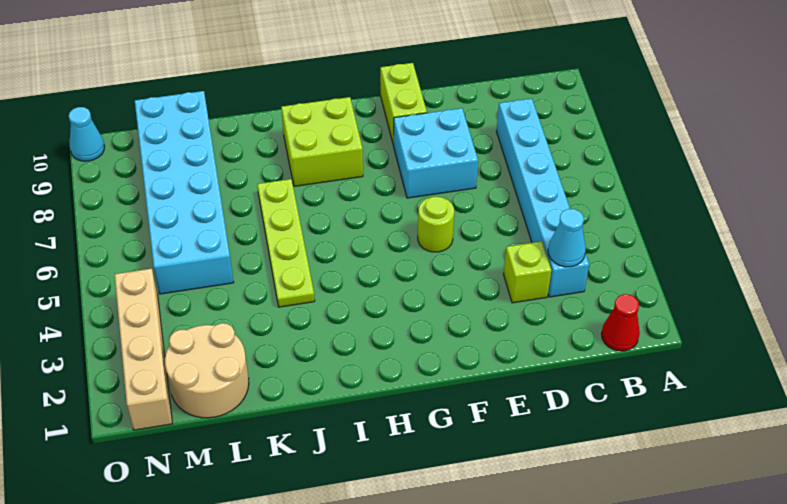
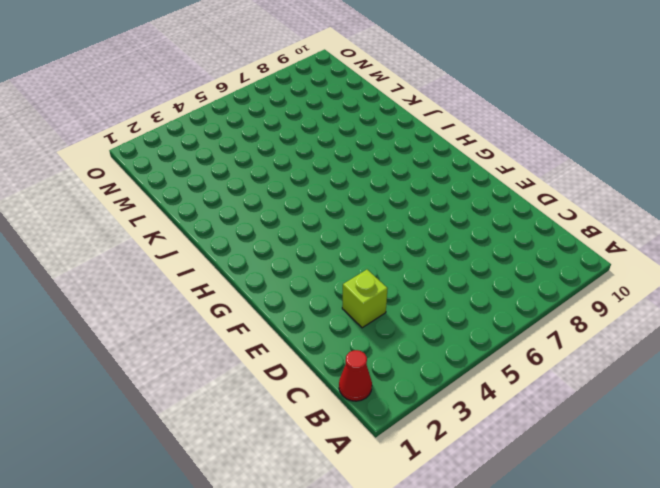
none -> cyan brick C3:C8 level 1
none -> cyan brick E7:F8 level 1
none -> lime round brick F5 level 1

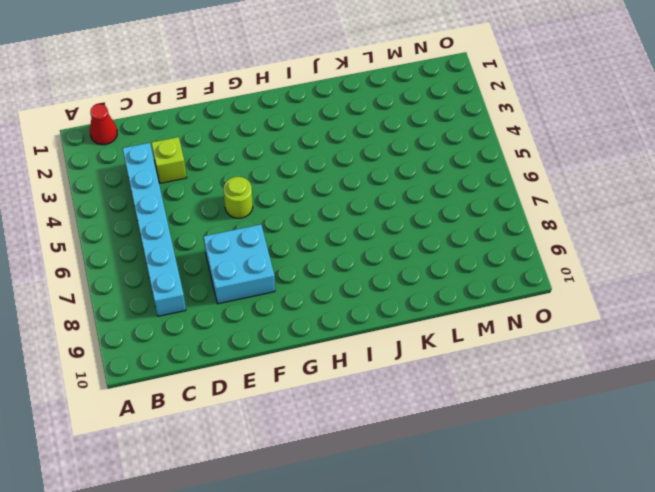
none -> lime brick F9:F10 level 1
none -> lime brick H8:I9 level 1
none -> lime plate J4:J7 level 1

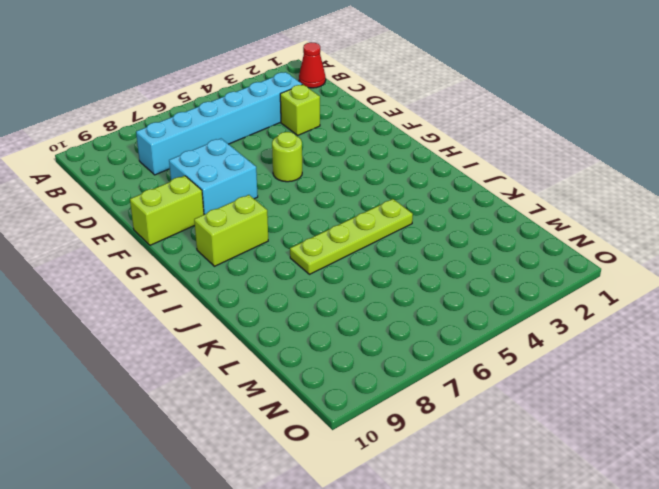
lime brick H8:H9 level 1 -> lime brick H8:I9 level 1
none -> tan round brick L1:M2 level 1
none -> cyan brick L5:M10 level 1
none -> tan brick N1:N4 level 1

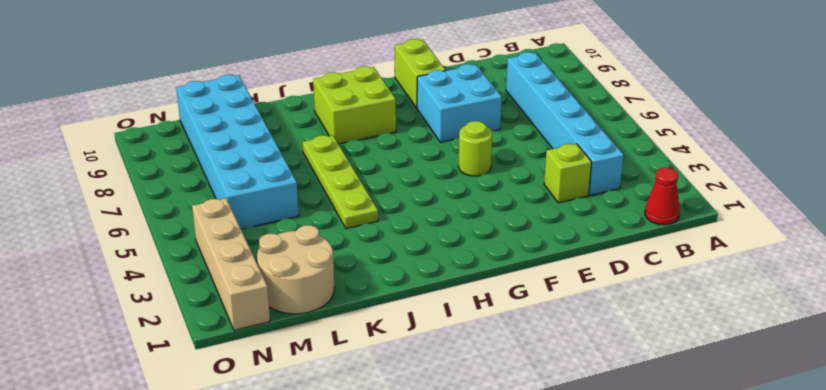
none -> cyan cone O10 level 1
none -> cyan cone C3 level 2

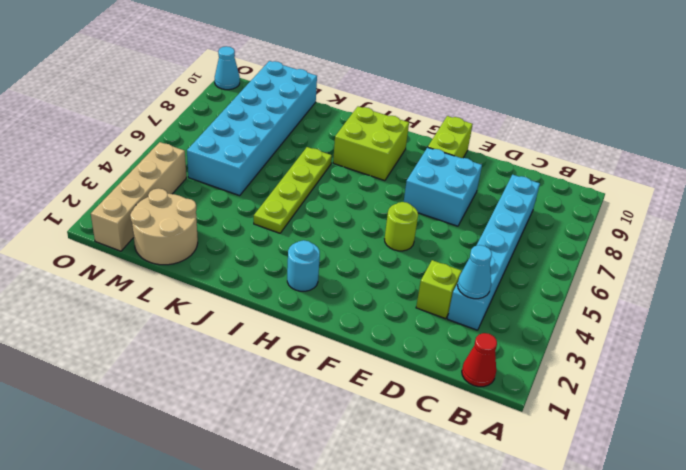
cyan round brick H2 level 1 -> none

